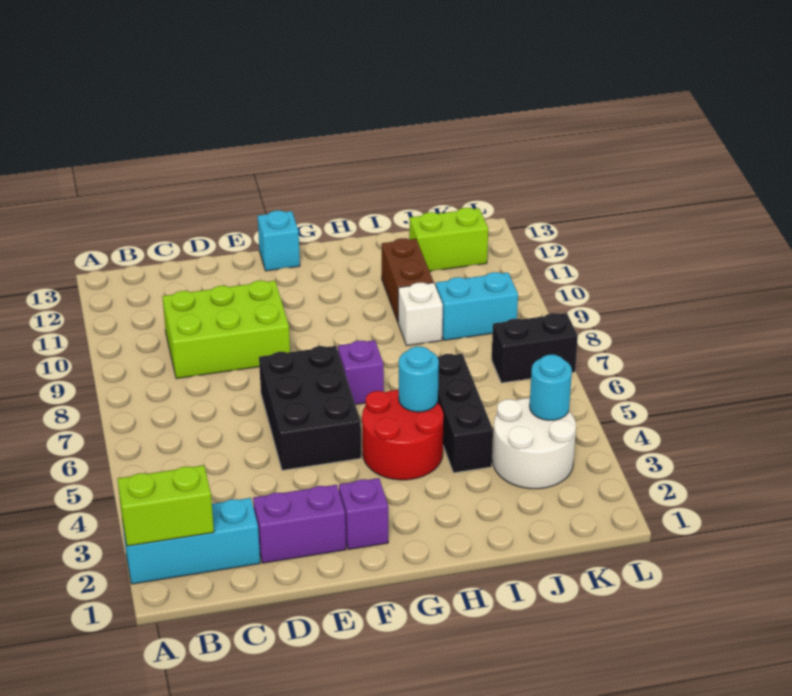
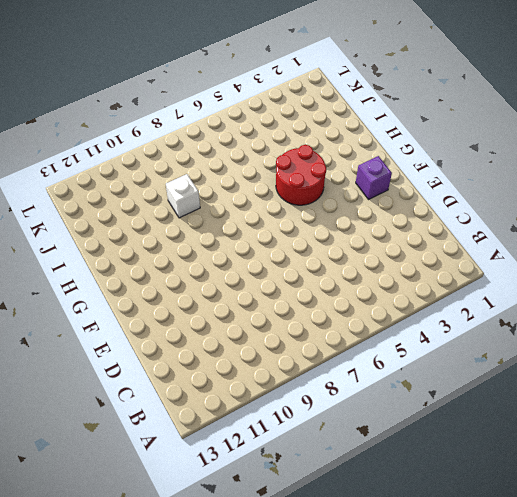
none -> cyan brick A2:C2 level 1
none -> lime brick C9:E10 level 1
none -> purple brick D2:E2 level 1

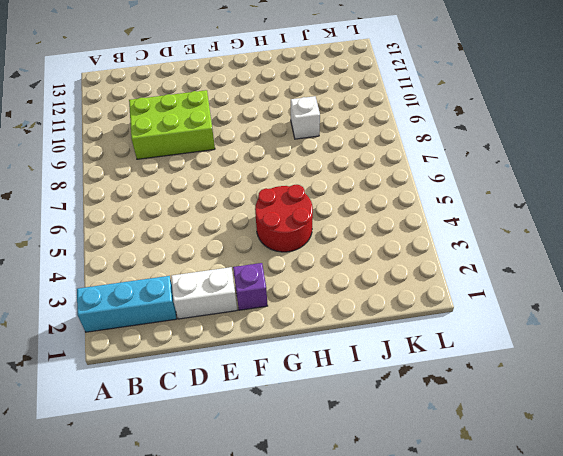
white brick D2:E2 level 1 -> purple brick D2:E2 level 1
none -> black brick E5:F7 level 1
none -> cyan brick F13 level 1
none -> purple brick G7 level 1

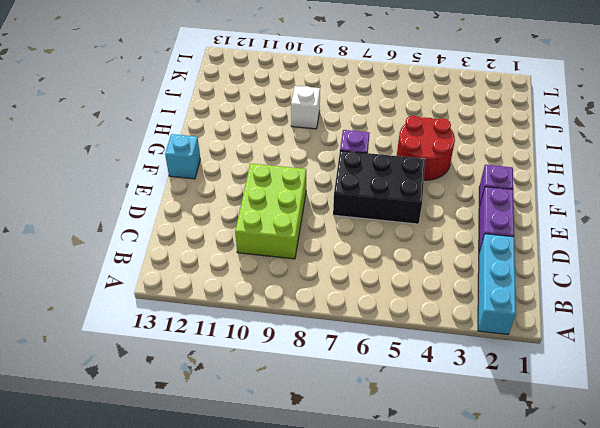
none -> black brick I4:I6 level 1
none -> brown brick I10:I11 level 1
none -> white round brick J3:K4 level 1

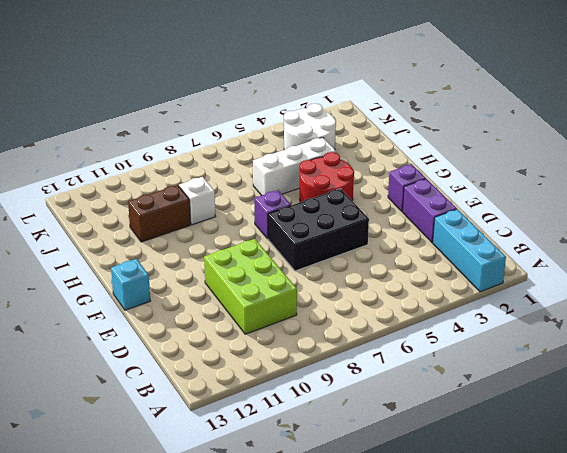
white brick I4:I6 level 1 -> black brick I4:I6 level 1
none -> cyan brick J9:K9 level 1
none -> lime brick J12:K12 level 1
none -> black brick K7:L7 level 1

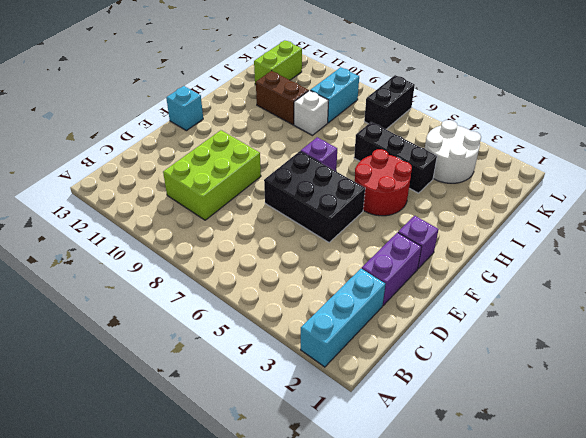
none -> lime brick A2:B2 level 2
none -> cyan round brick H5 level 2
none -> cyan round brick K4 level 2

